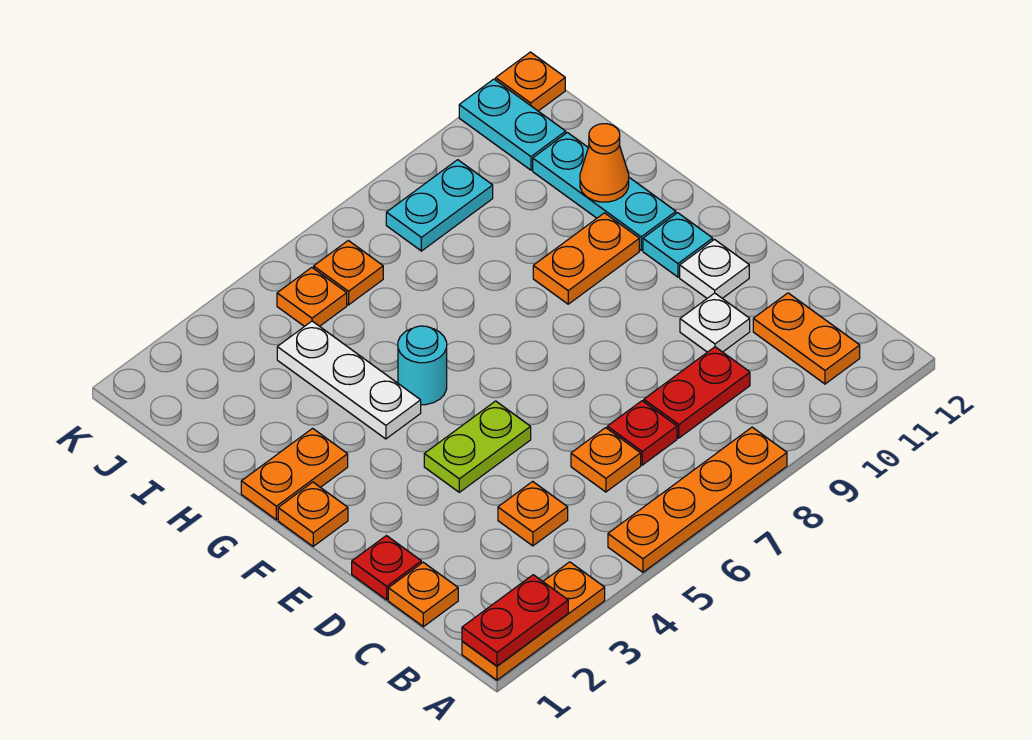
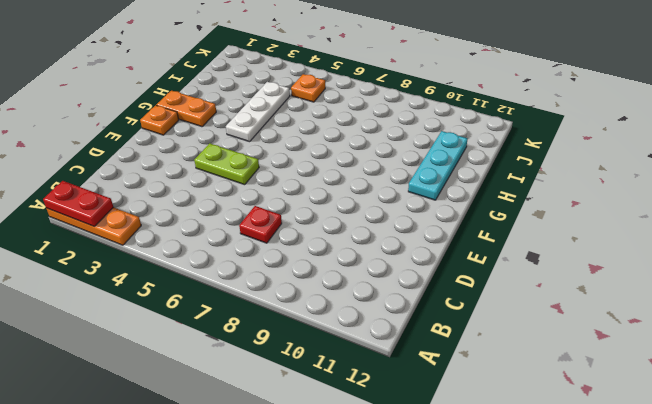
none -> orange plate A5:A8 level 1
none -> orange plate B11:C11 level 1
none -> orange plate C1 level 1

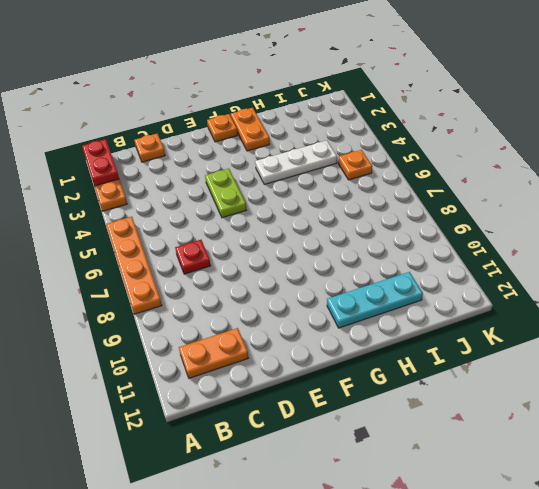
none -> orange plate C4 level 1
none -> orange plate C6 level 1
none -> red plate C8:C9 level 1

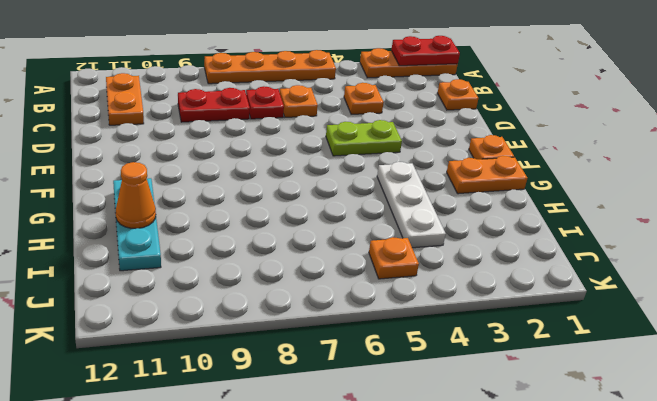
none -> red plate D1 level 1
none -> white plate D10 level 1
none -> white plate E11 level 1

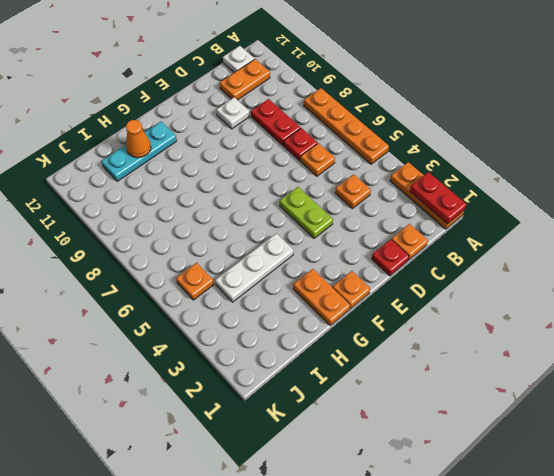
white plate B12 level 1 -> white plate E11 level 1
none -> cyan plate F11 level 1
none -> cyan round brick G5 level 1
none -> orange plate G9:G10 level 1

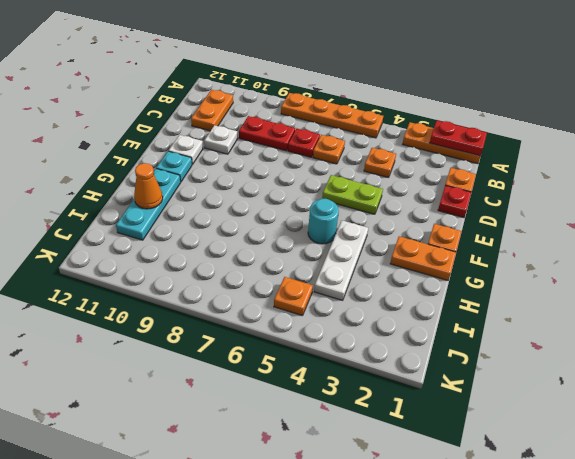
none -> orange plate G9:G10 level 1
none -> orange plate J6 level 1
none -> cyan plate J8:J9 level 1

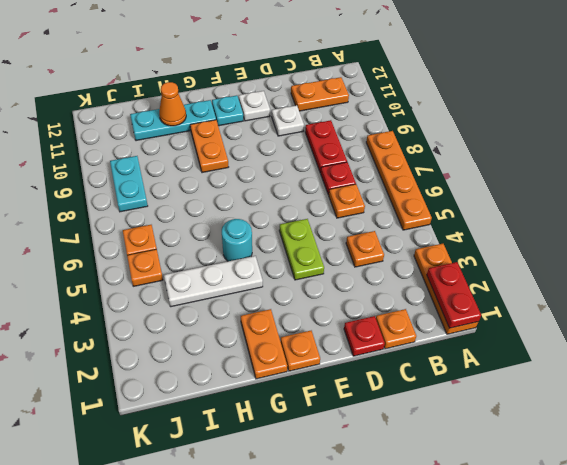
none -> cyan plate J11:K11 level 1
none -> orange plate K12 level 1

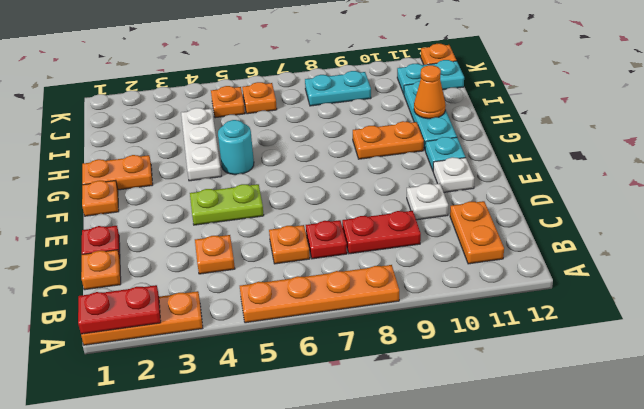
cyan plate J11:J12 level 1 -> cyan plate J11:K11 level 1

